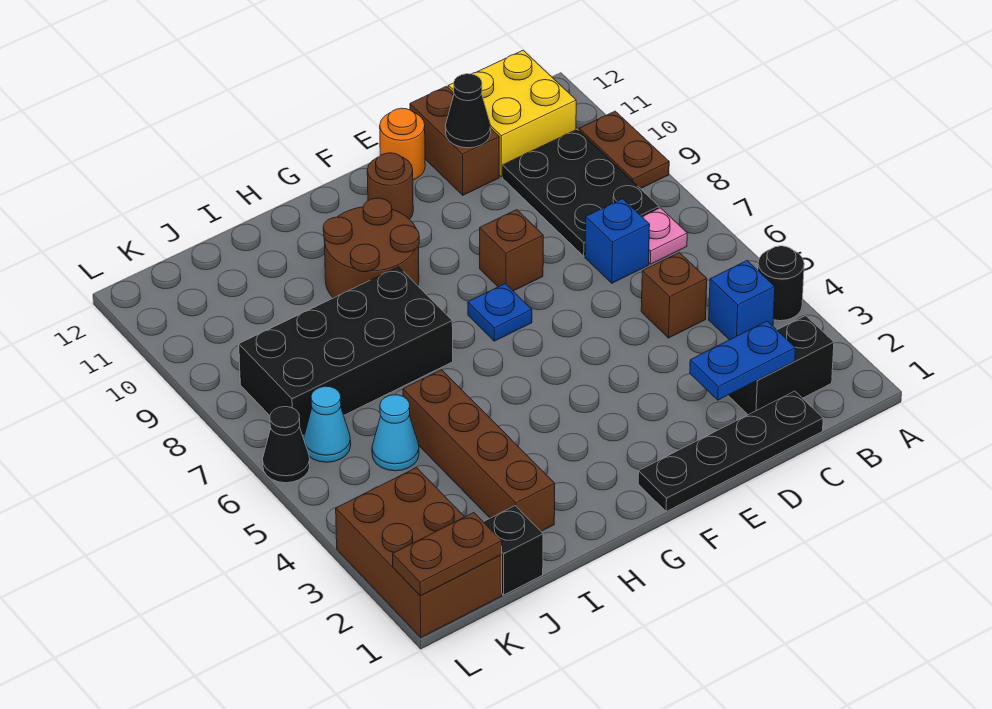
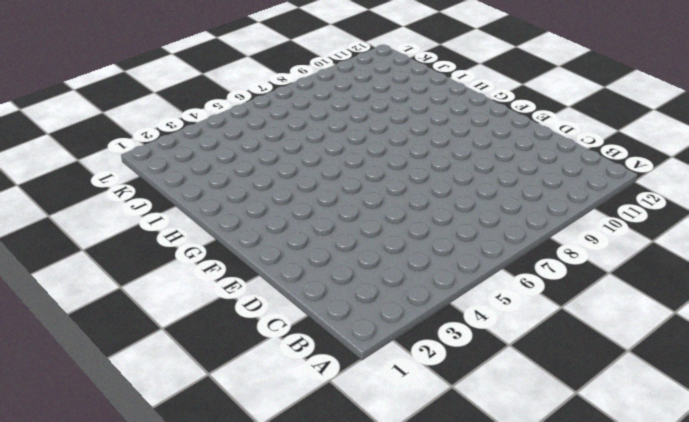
none -> black round brick A4 level 1
none -> brown plate A9:A10 level 1
none -> black brick B2:C2 level 1

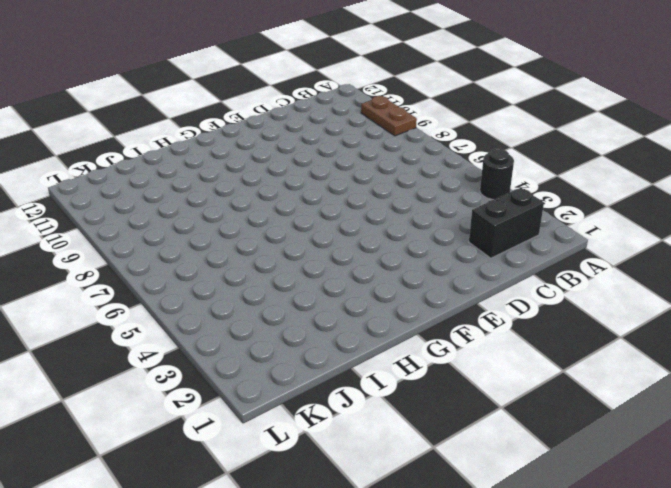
none -> blue brick B4 level 1
none -> pink plate B7 level 1
none -> black plate B8:C10 level 1

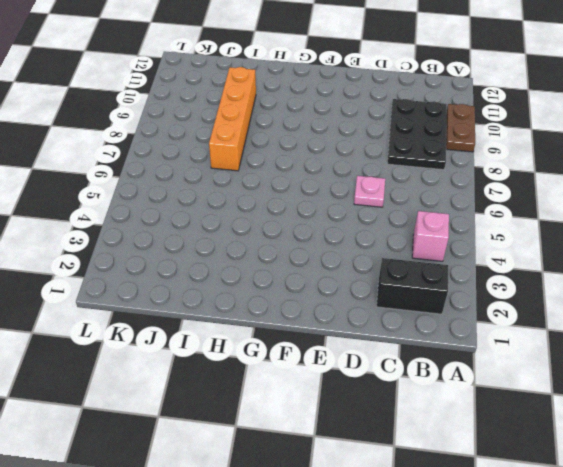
pink brick B4 level 1 -> blue brick B4 level 1
pink plate D6 level 1 -> pink plate B7 level 1
orange brick I7:I10 level 1 -> black brick H7:K8 level 1
none -> black round brick A4 level 1
none -> yellow brick B11:C12 level 1
none -> black plate C1:F1 level 1

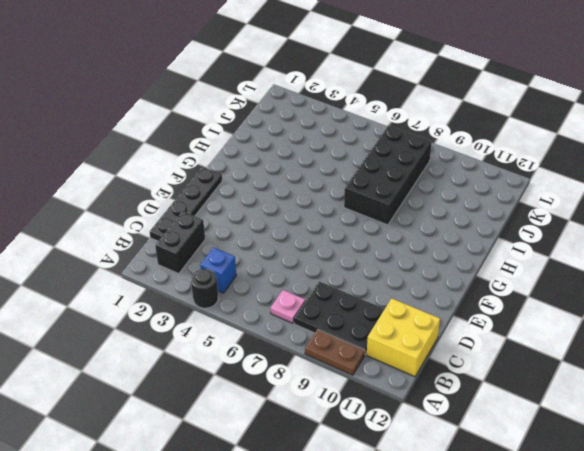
none -> brown brick C5 level 1
none -> blue brick C7 level 1
none -> brown brick D11:D12 level 1

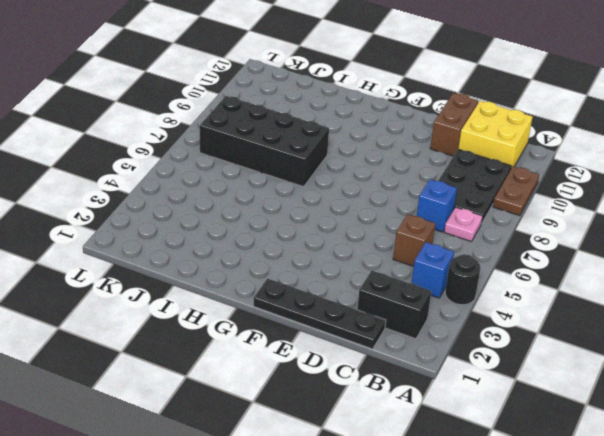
none -> brown brick E8 level 1
none -> orange round brick E12 level 1
none -> blue plate F7 level 1

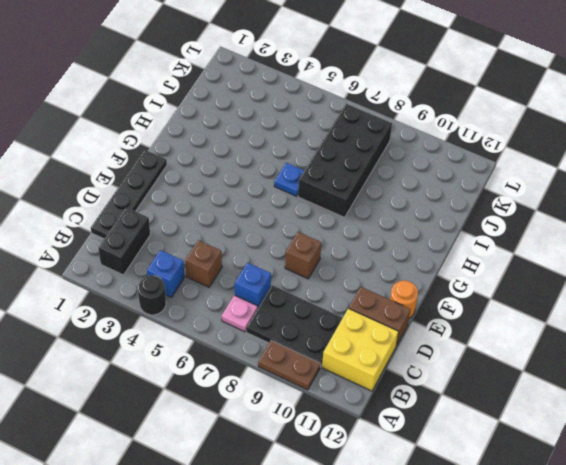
blue plate H6 level 1 -> blue plate F7 level 1
none -> brown round brick F11 level 1
none -> brown round brick G9:H10 level 1
none -> brown brick I2:I5 level 1

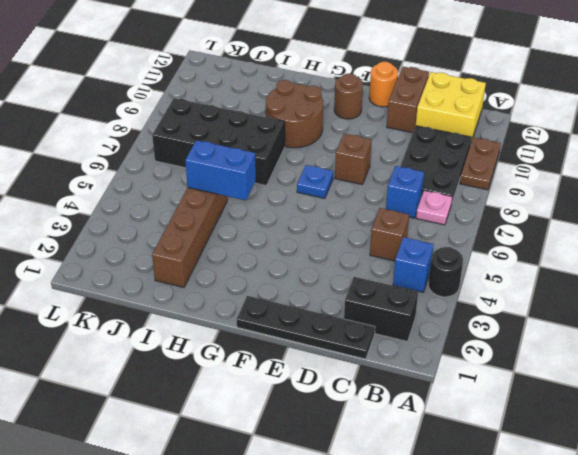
blue brick H5:I5 level 2 -> none
none -> black brick J1 level 1
none -> cyan cone J5 level 1
none -> brown brick K1:L3 level 1

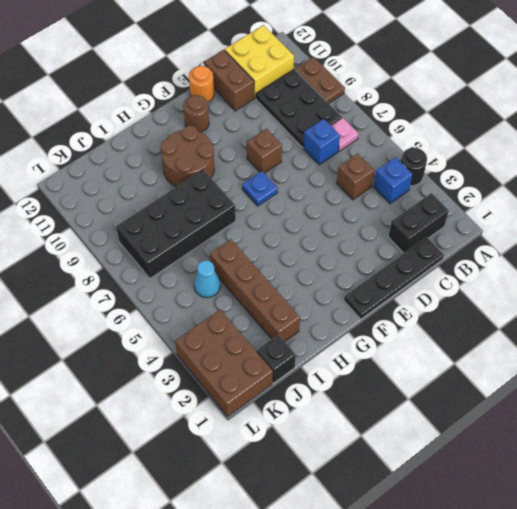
none -> cyan cone K6 level 1
none -> black cone L6 level 1
none -> blue plate C2:D2 level 2

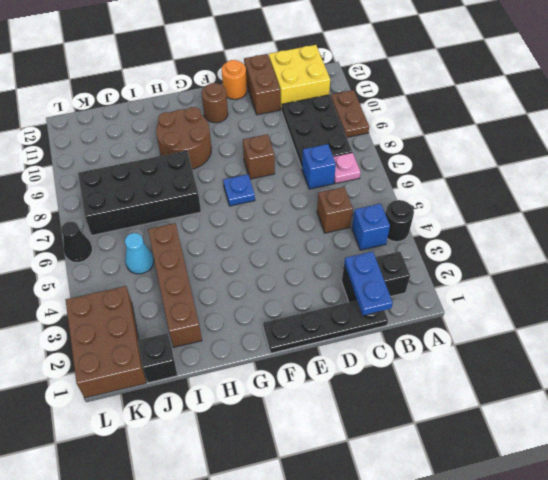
blue plate C1:C2 level 2 -> blue plate C2:D2 level 2
none -> cyan cone K6 level 1
none -> black cone D11 level 2
none -> brown plate K1:L1 level 2

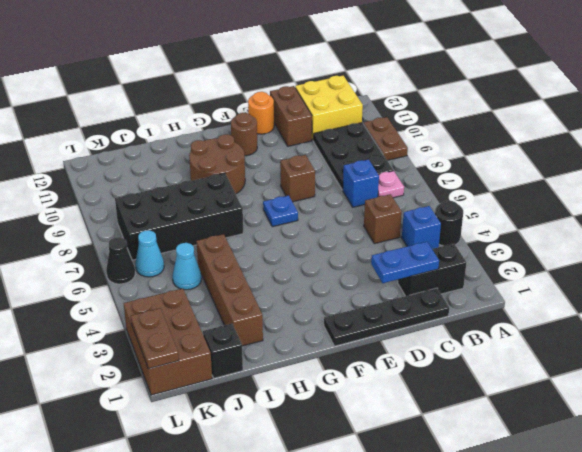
brown plate L1:L2 level 2 -> brown plate K1:L1 level 2
none -> black cone D11 level 2

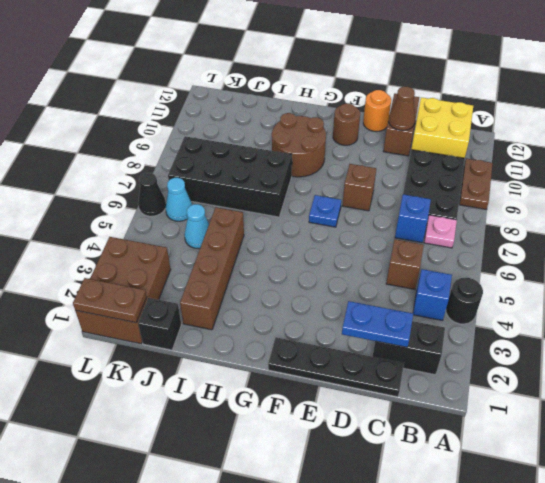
brown cone D11 level 2 -> black cone D11 level 2

